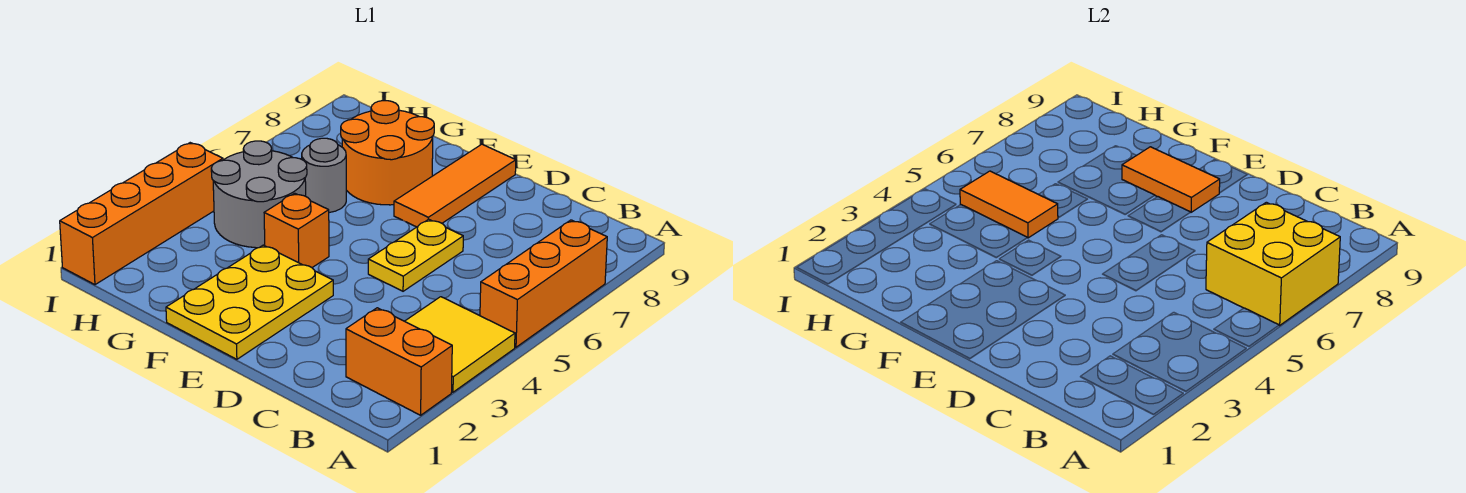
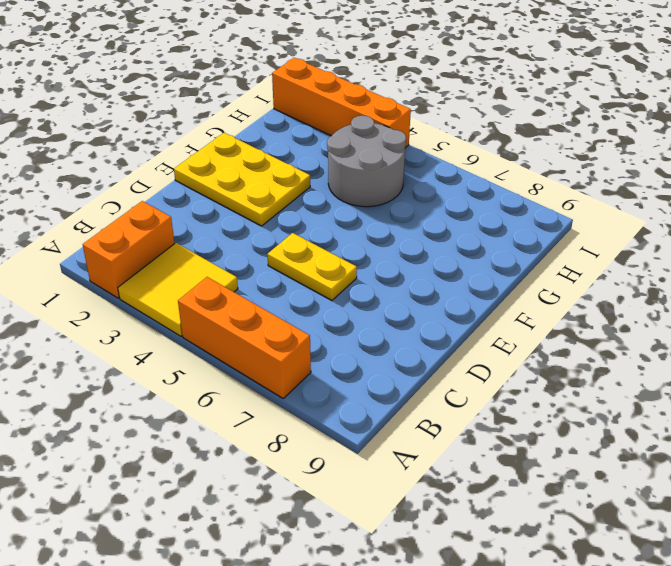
none -> orange tile E7:E9 level 1
none -> orange brick F4 level 1
none -> orange round brick F7:G8 level 1

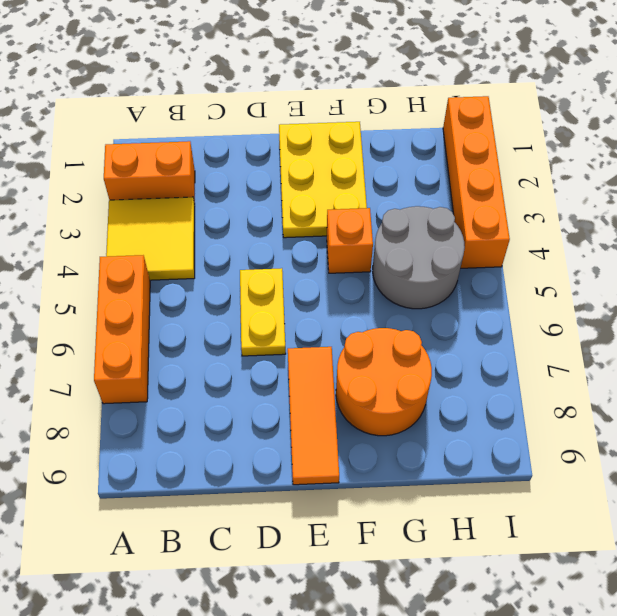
none -> grey round brick G6 level 1
none -> yellow brick A6:B7 level 2
none -> orange tile E8:F8 level 2

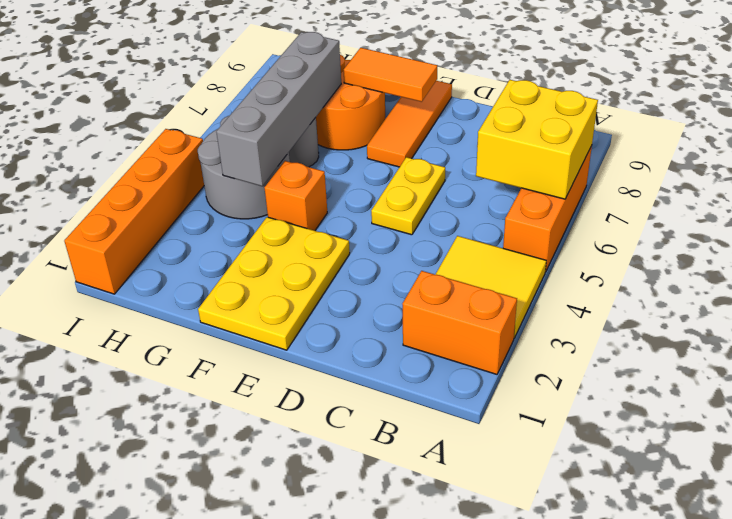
grey brick G4:G7 level 2 -> orange tile G5:H5 level 2

